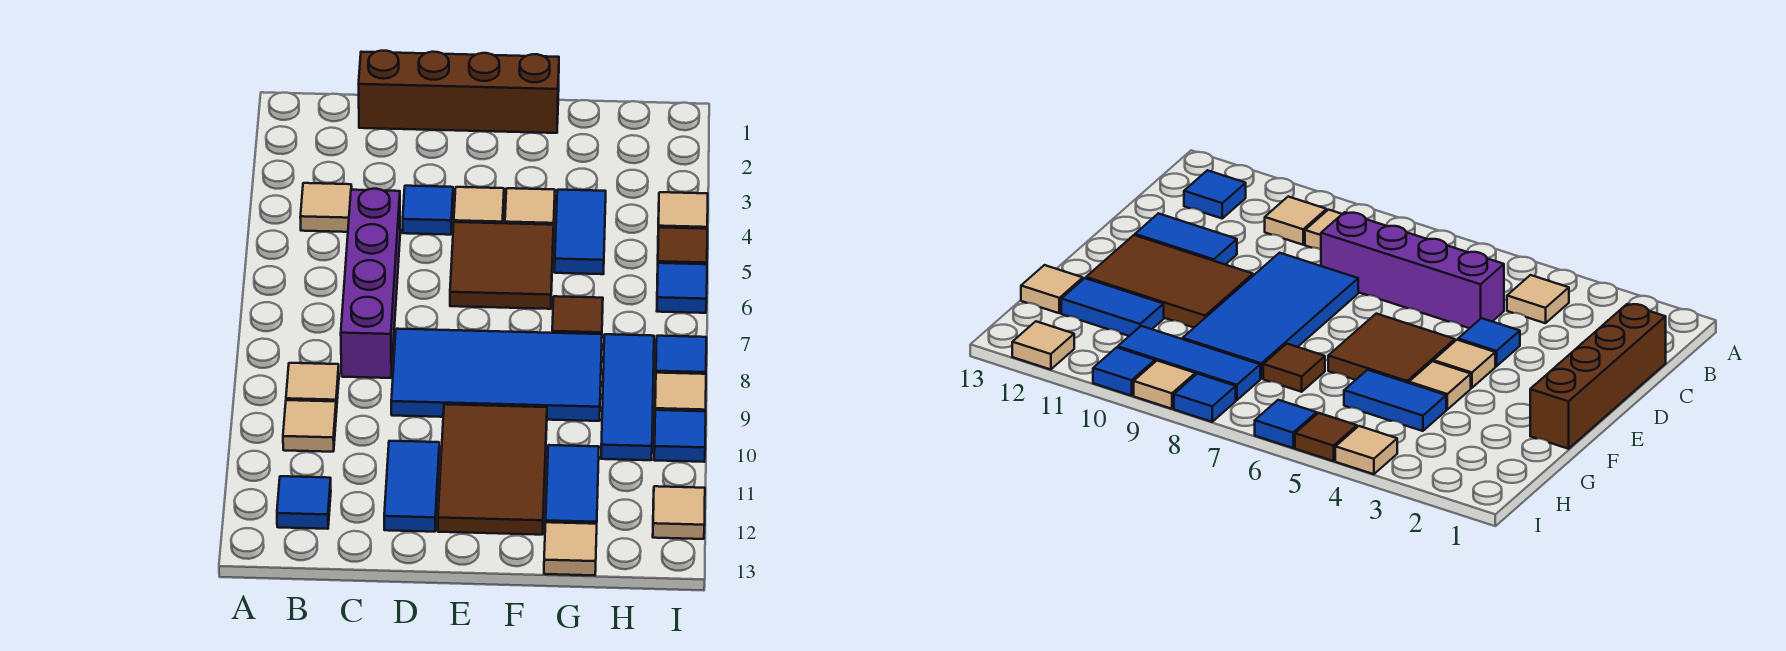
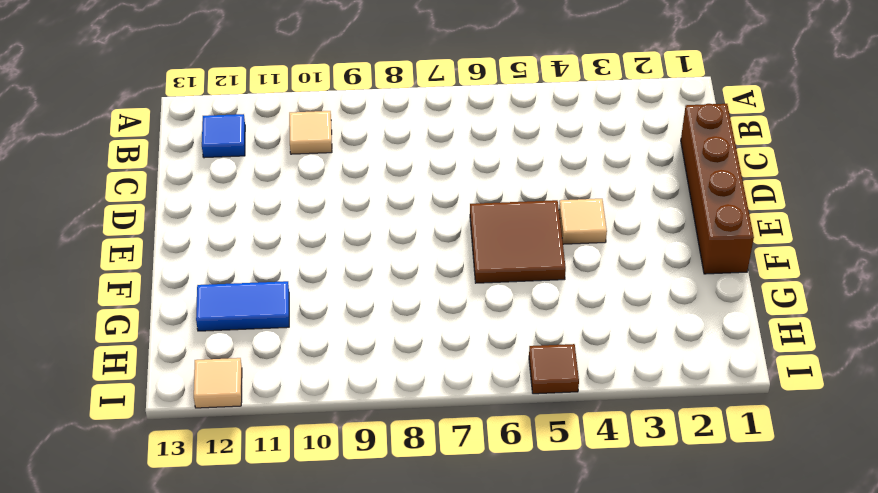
none -> tan tile B4 level 1
none -> tan tile B9 level 1
none -> purple brick C5:C8 level 1

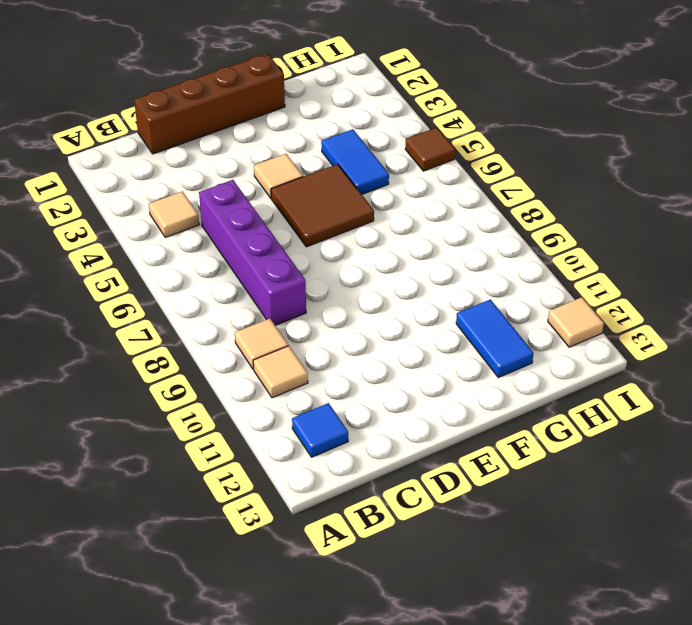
none -> blue tile D4 level 1
none -> blue tile D8:G9 level 1
none -> blue tile D11:D12 level 1

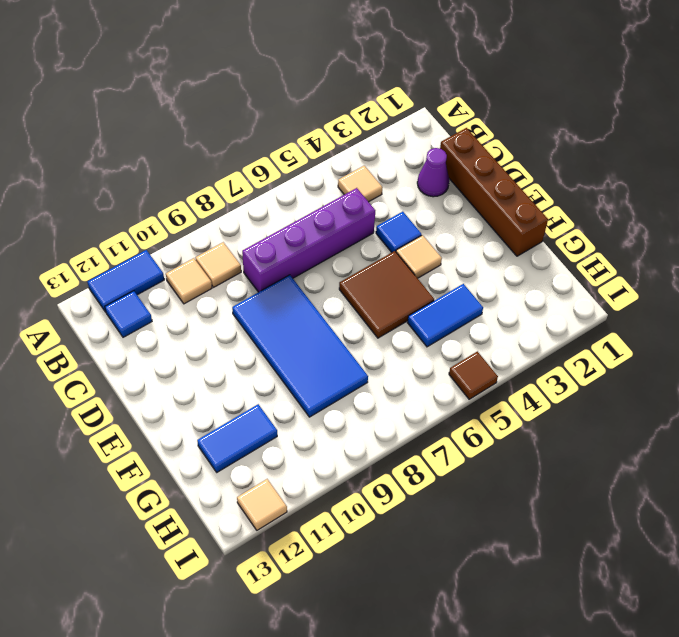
blue tile A11:A12 level 1 -> blue tile D11:D12 level 1
purple cone C2 level 1 -> none
none -> brown tile E10:F12 level 1
none -> tan tile F4 level 1
none -> brown tile G7 level 1

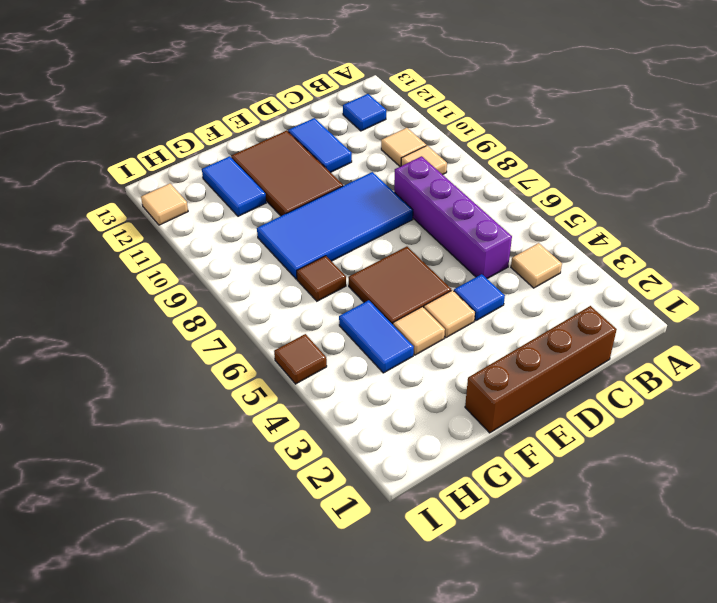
none -> tan tile G13 level 1
none -> blue tile H8:H10 level 1
none -> tan tile I4 level 1

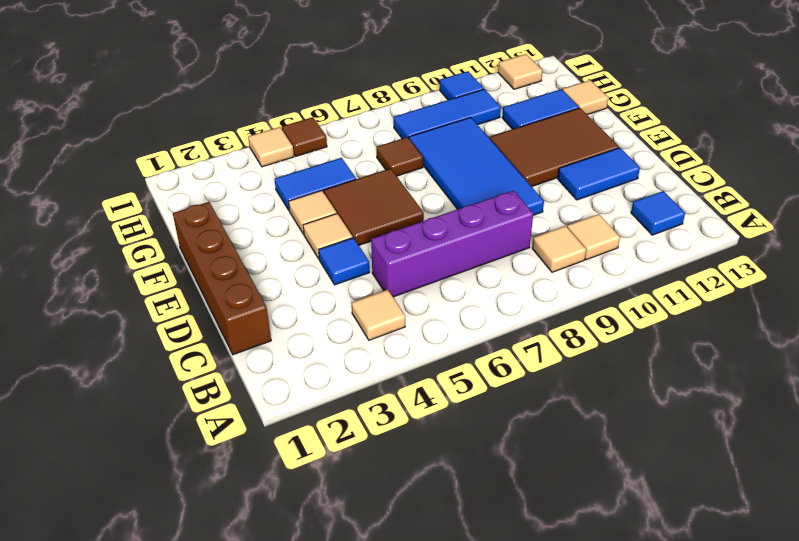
none -> blue tile I6 level 1
none -> blue tile I8 level 1
none -> tan tile I9 level 1

